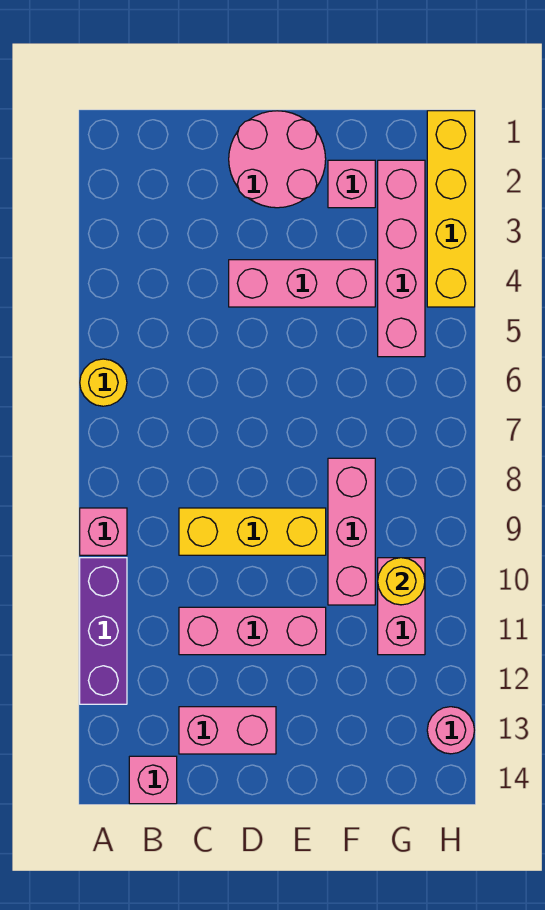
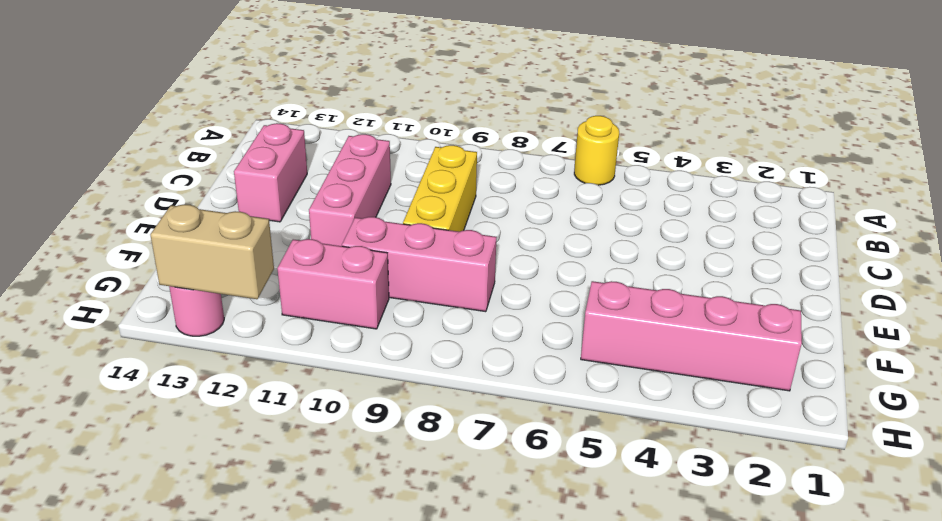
tan brick H12:H13 level 2 -> none
none -> pink brick A9 level 1
none -> purple brick A10:A12 level 1
none -> pink brick B14 level 1

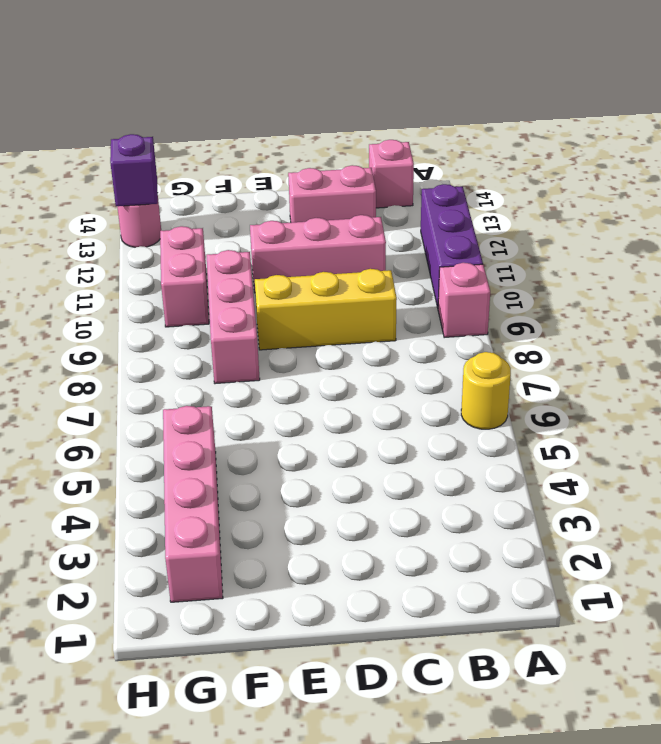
purple brick H13 level 2 -> none
none -> pink round brick D1:E2 level 1
none -> pink brick D4:F4 level 1
none -> pink brick F2 level 1

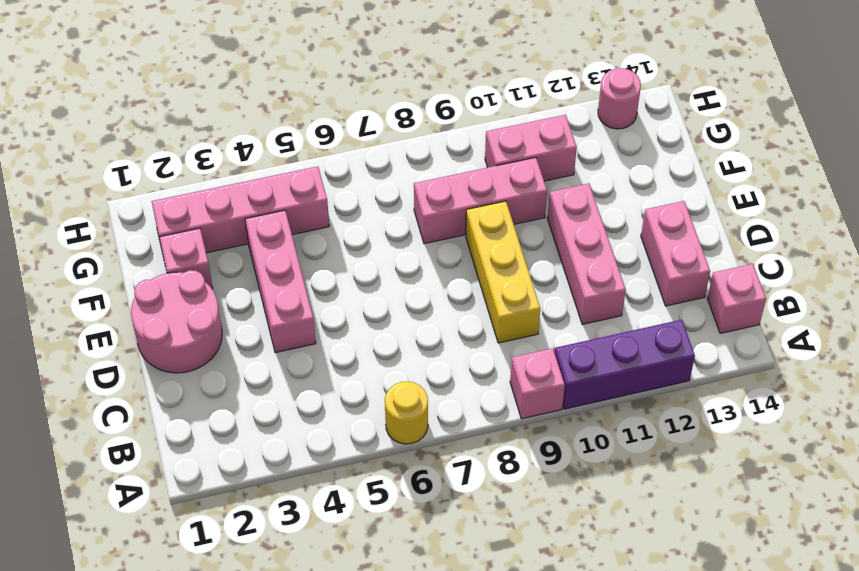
none -> yellow brick H1:H4 level 1
none -> yellow round brick G10 level 2

